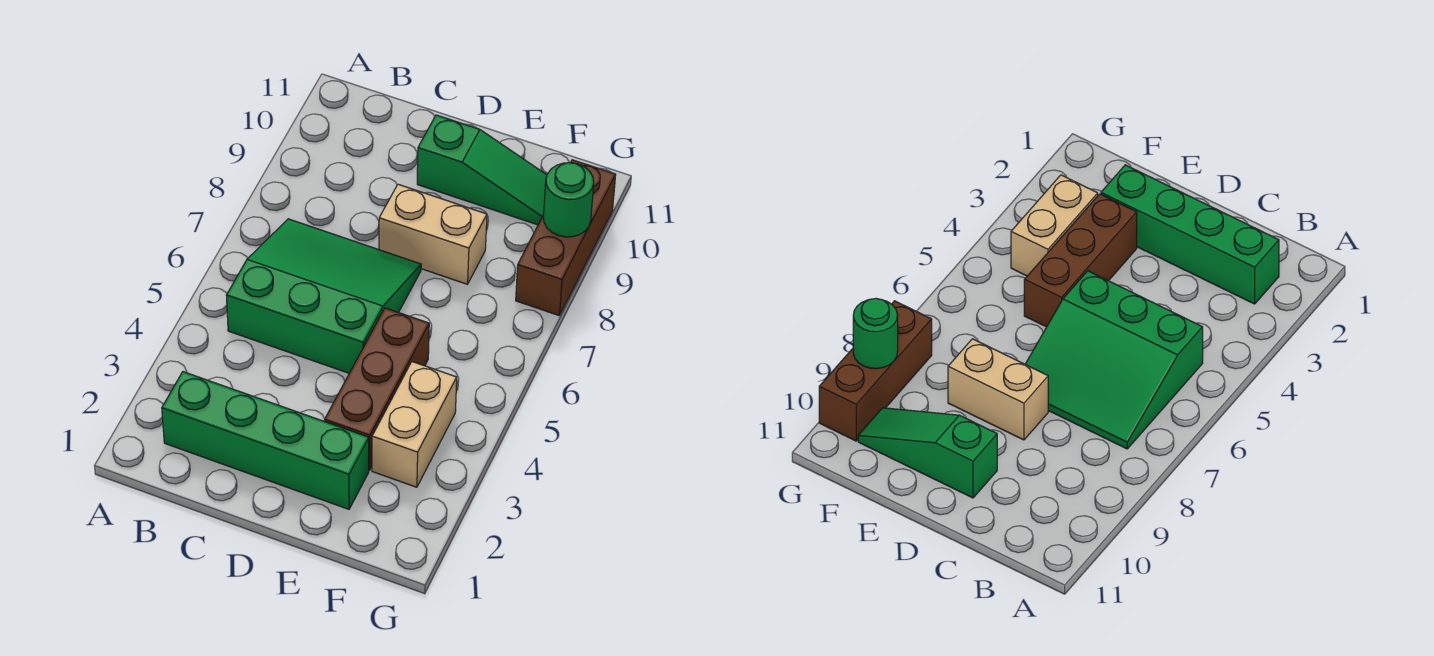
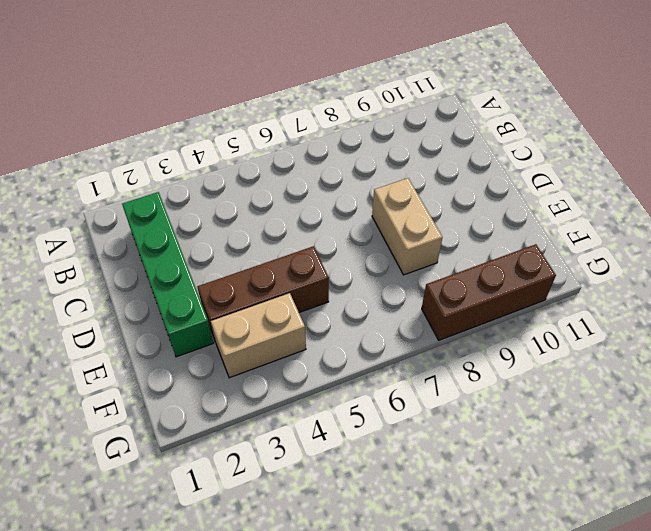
none -> green slope B5:D7 level 1 top 5
none -> green slope D10:F10 level 1 top D

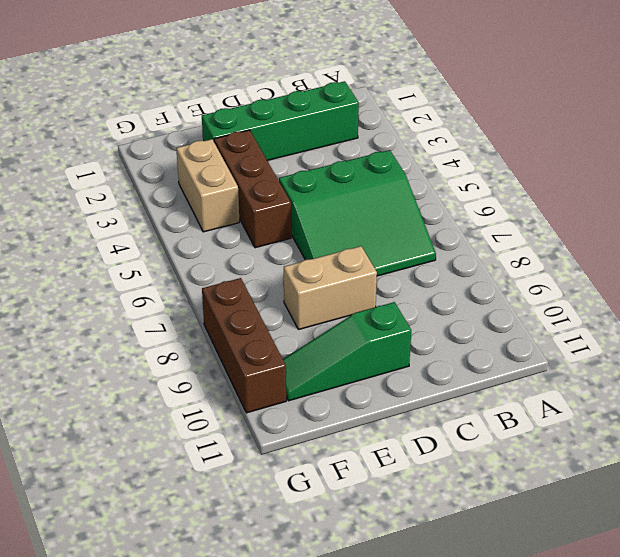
none -> green round brick G9 level 2

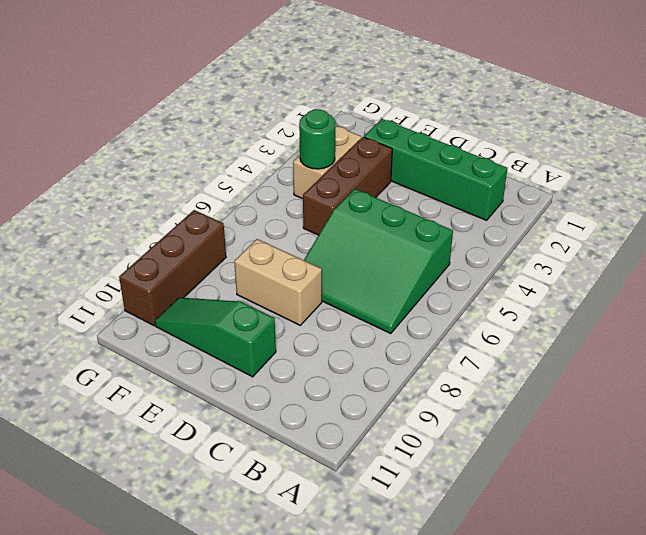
green round brick F4 level 2 -> green round brick G9 level 2

